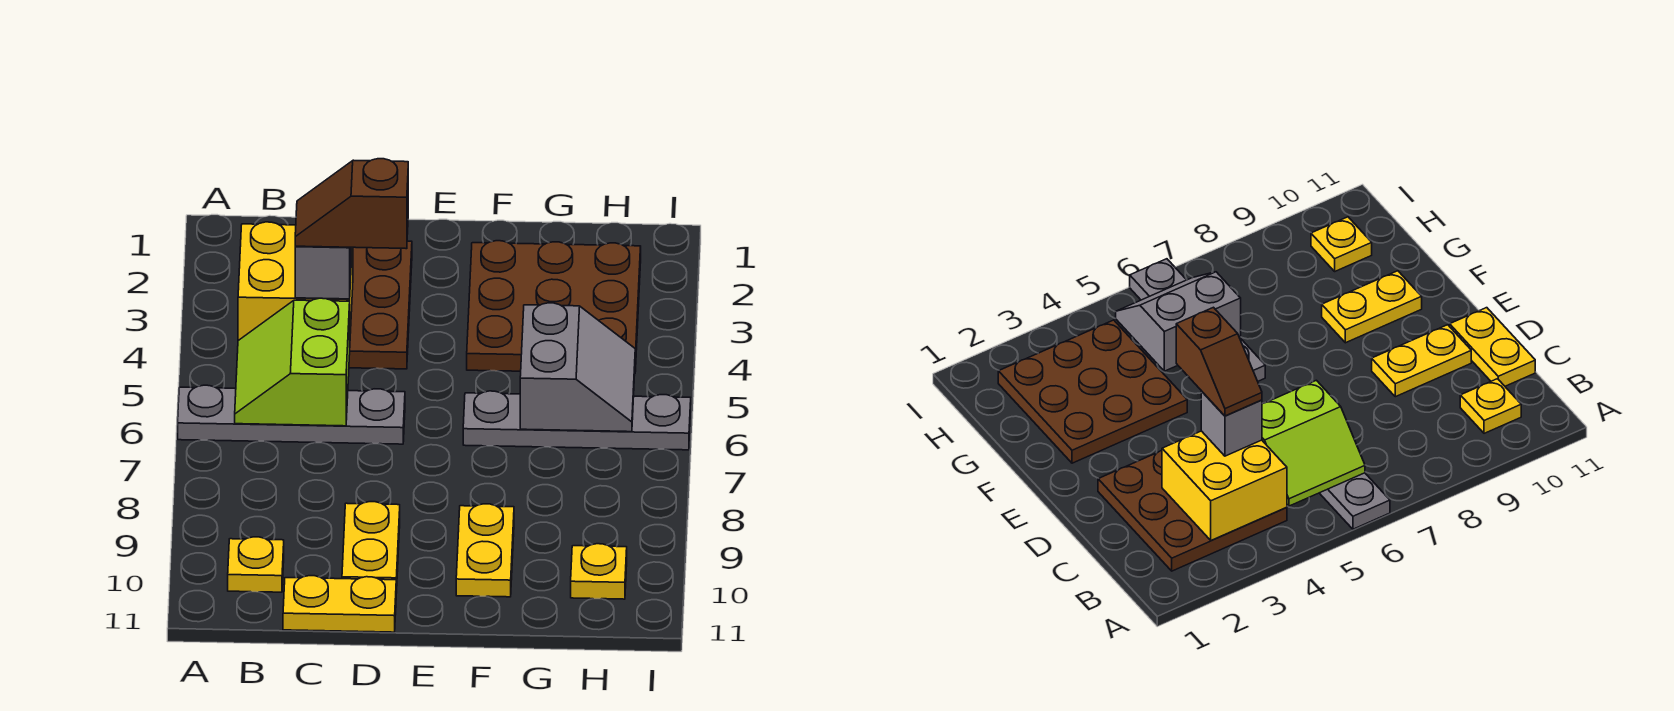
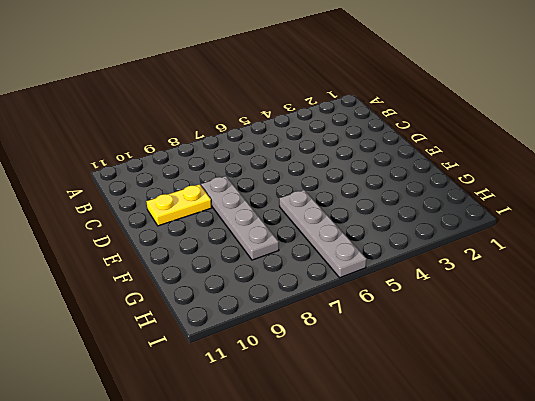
grey plate D8:G8 level 1 -> grey plate A6:D6 level 1
none -> brown plate B2:D4 level 1
none -> yellow plate B10 level 1
none -> yellow plate C11:D11 level 1

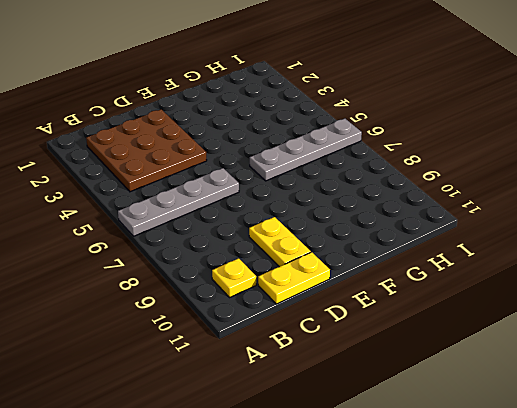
none -> brown plate F2:H4 level 1
none -> yellow plate F9:F10 level 1
none -> yellow plate H10 level 1

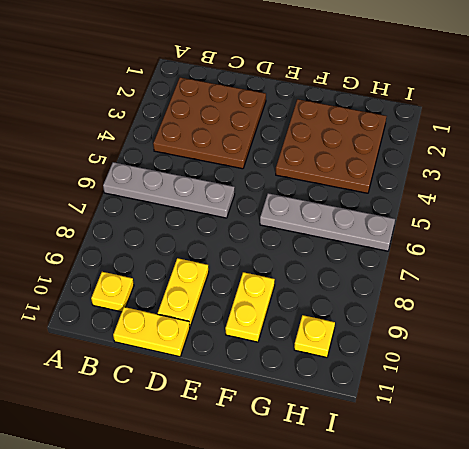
none -> yellow brick B3:C4 level 2
none -> lime slope B5:C6 level 2 top C
none -> grey slope G5:H6 level 2 top G

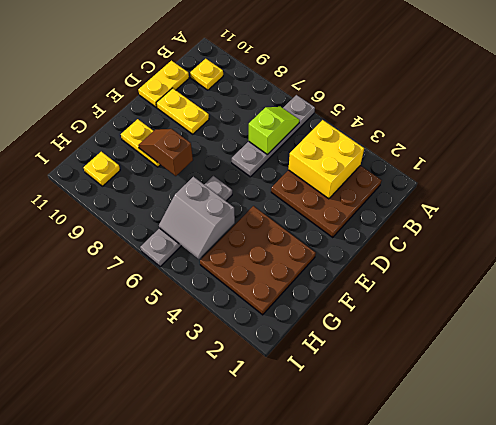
lime slope B6:C6 level 2 top C -> lime slope B5:C6 level 2 top C
brown slope F8:F9 level 2 top 8 -> brown slope C4:D4 level 4 top D
none -> grey brick C4 level 3

